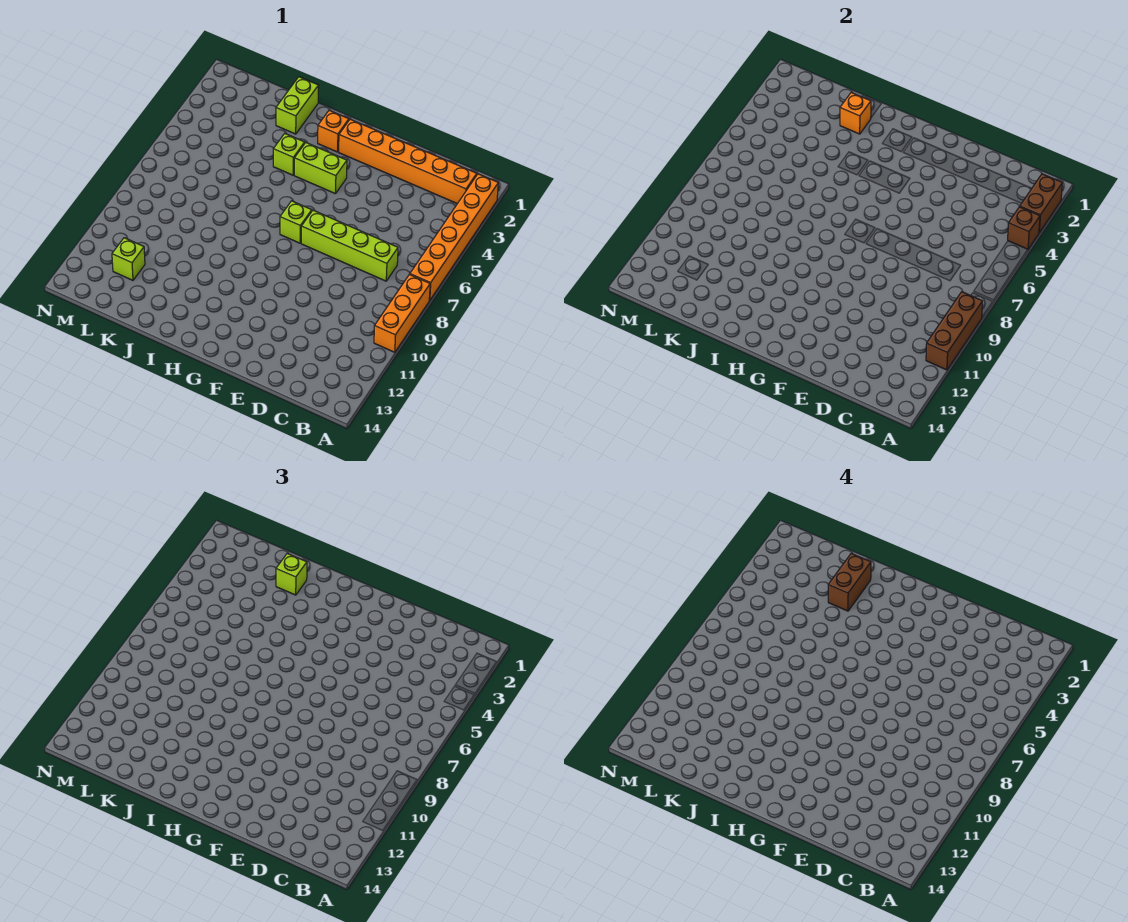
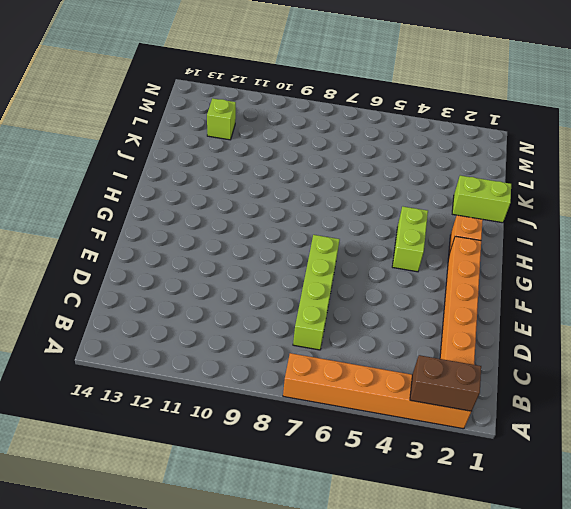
none -> orange brick A8:A10 level 1
none -> lime brick G7 level 1
none -> lime brick I4 level 1

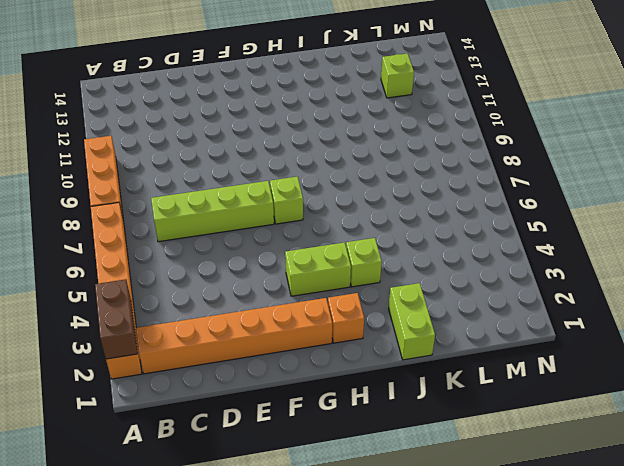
none -> brown brick A4 level 2
none -> brown brick A9:A11 level 2
none -> orange brick J2 level 2

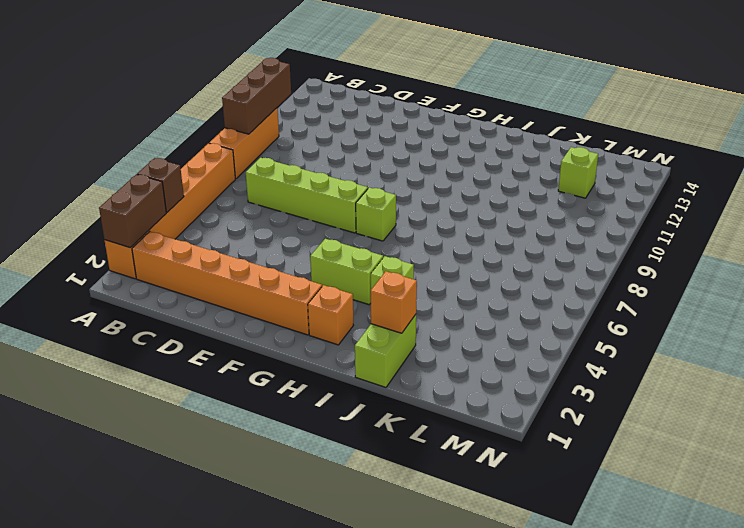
none -> lime brick J2 level 3
none -> brown brick J2:J3 level 4

